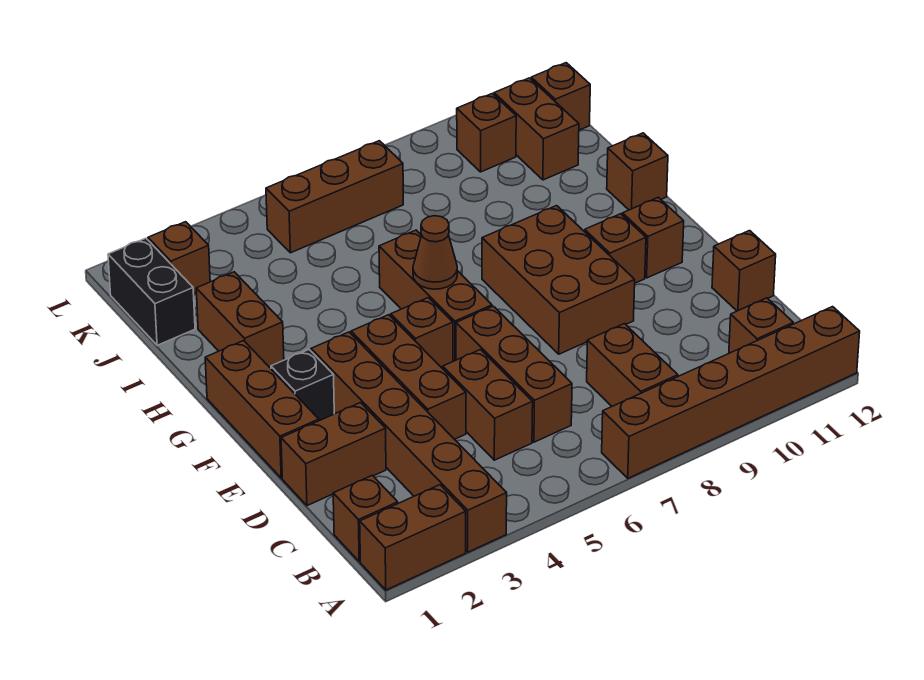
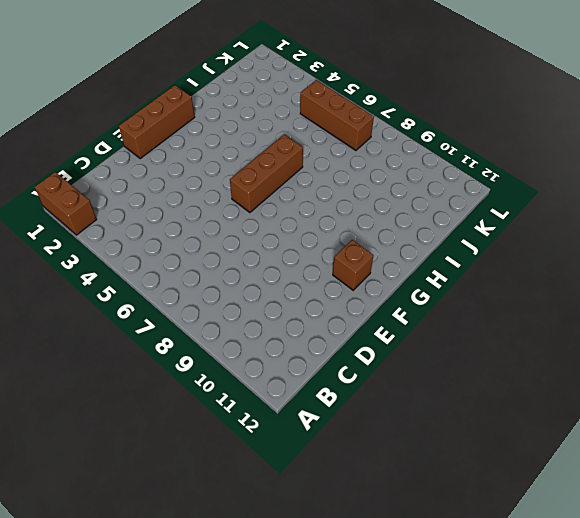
none -> brown brick A3:F3 level 1
none -> brown brick A7:A12 level 1
none -> brown brick B1 level 1

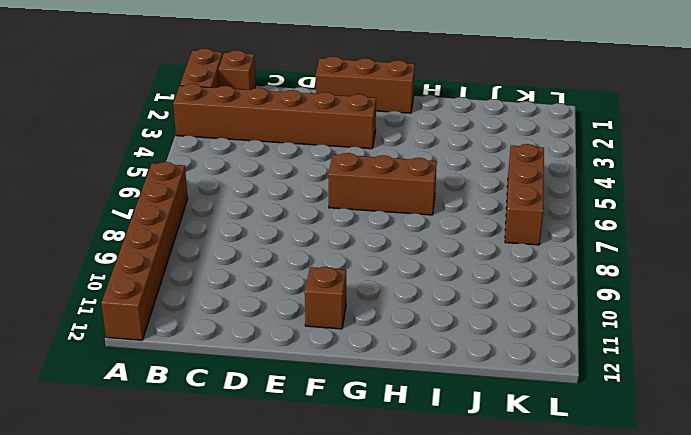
none -> brown brick B8:C8 level 1
none -> brown brick B11 level 1
none -> brown brick C5:D5 level 1

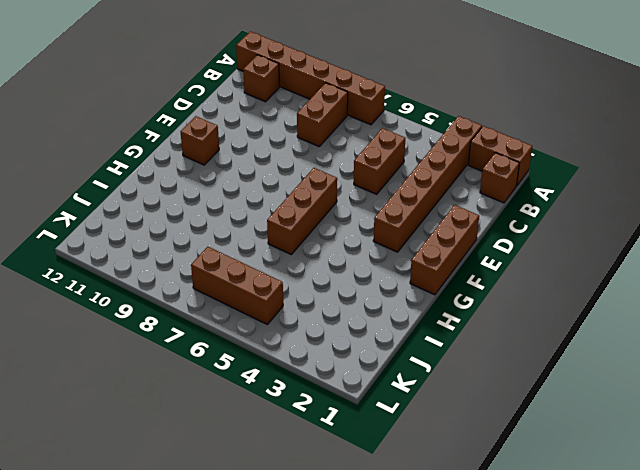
none -> brown brick C6:E6 level 1
none -> brown brick D1:D2 level 1
none -> brown brick D4:F4 level 1

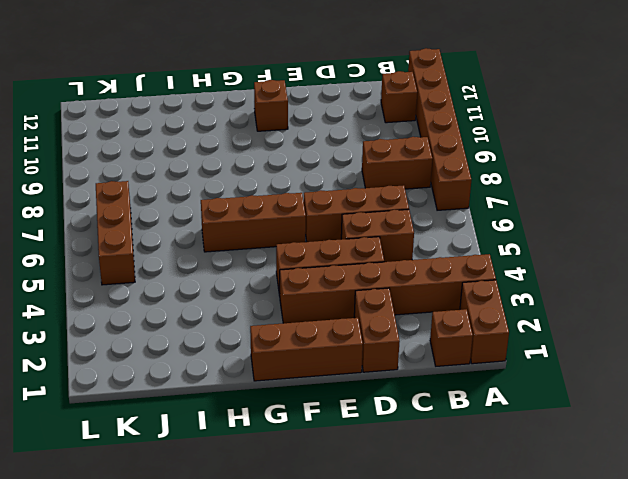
none -> brown brick D12 level 1
none -> brown brick E8:G9 level 1
none -> black brick F2 level 1

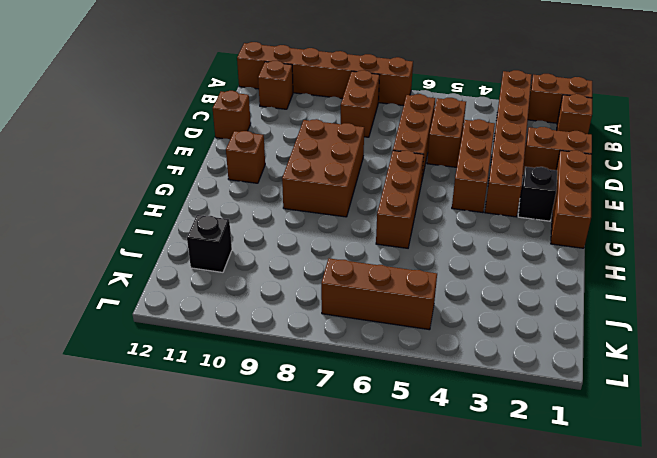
black brick J11 level 1 -> brown brick J11:K11 level 1
none -> brown brick F5 level 1
none -> brown brick F10 level 1
none -> brown brick H2:I2 level 1

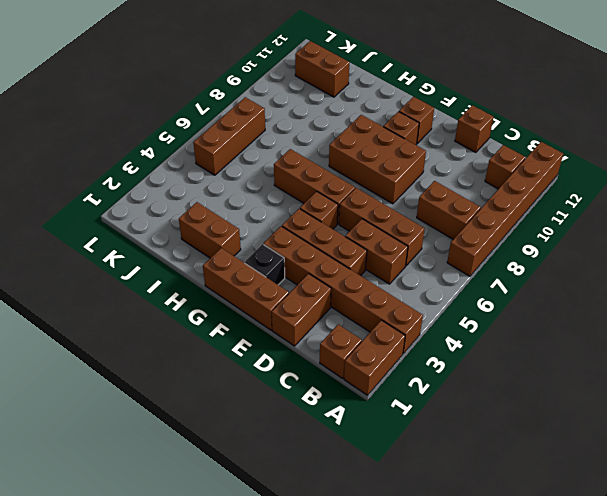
none -> brown brick H12 level 1
none -> black brick J1:K1 level 1
none -> brown brick K2 level 1

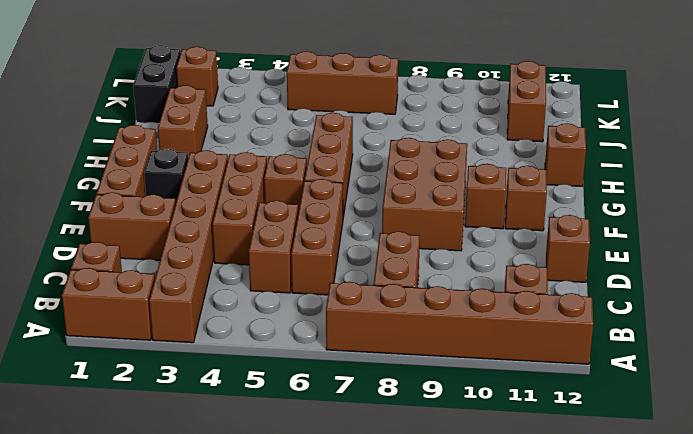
none -> brown brick K10 level 1
none -> brown brick K12 level 1
none -> brown cone G6 level 2

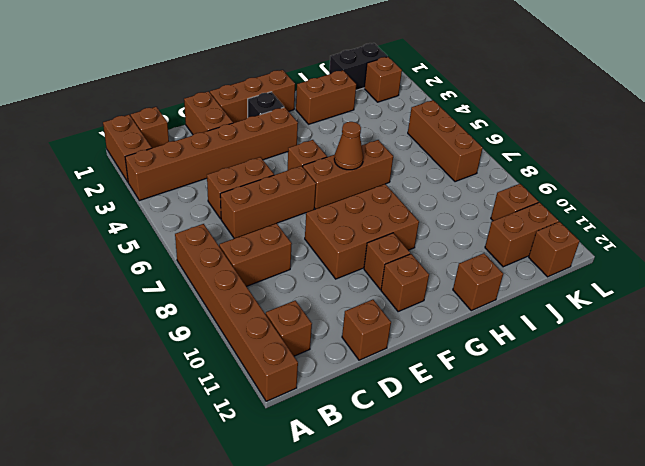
none -> brown brick D4:F4 level 1

